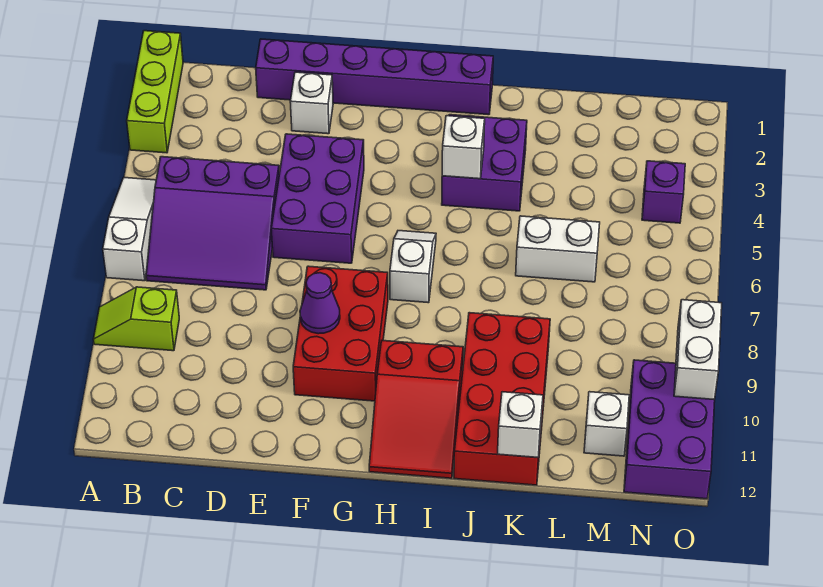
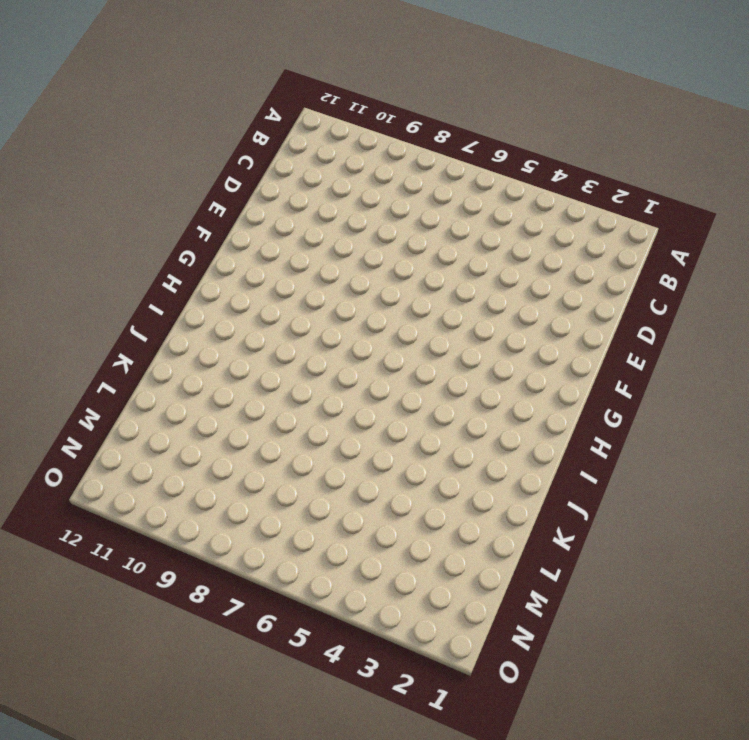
none -> lime brick A1:A3 level 1
none -> white slope A5:A7 level 1 top 7
none -> lime slope A9:B9 level 1 top B

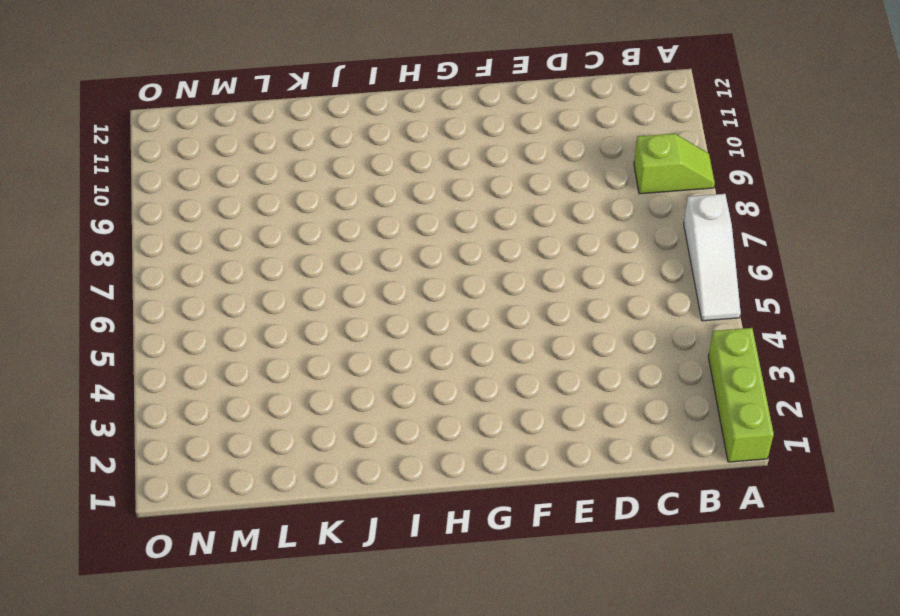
none -> purple slope B5:D7 level 1 top 5
none -> purple brick D1:I1 level 1
none -> white brick E2 level 1

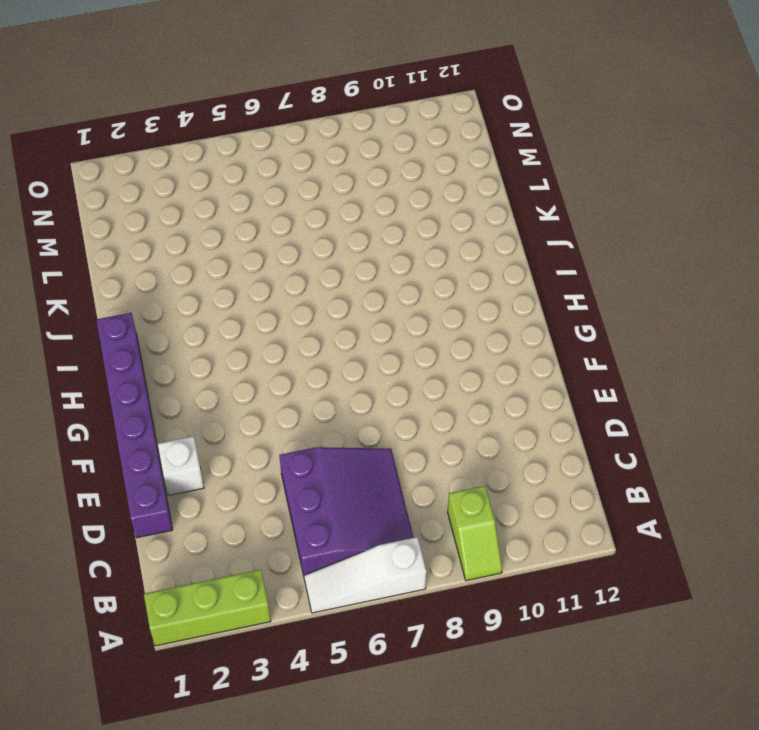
none -> purple brick E4:F6 level 1
none -> red brick F8:G10 level 1
none -> white slope H6:H7 level 1 top 7

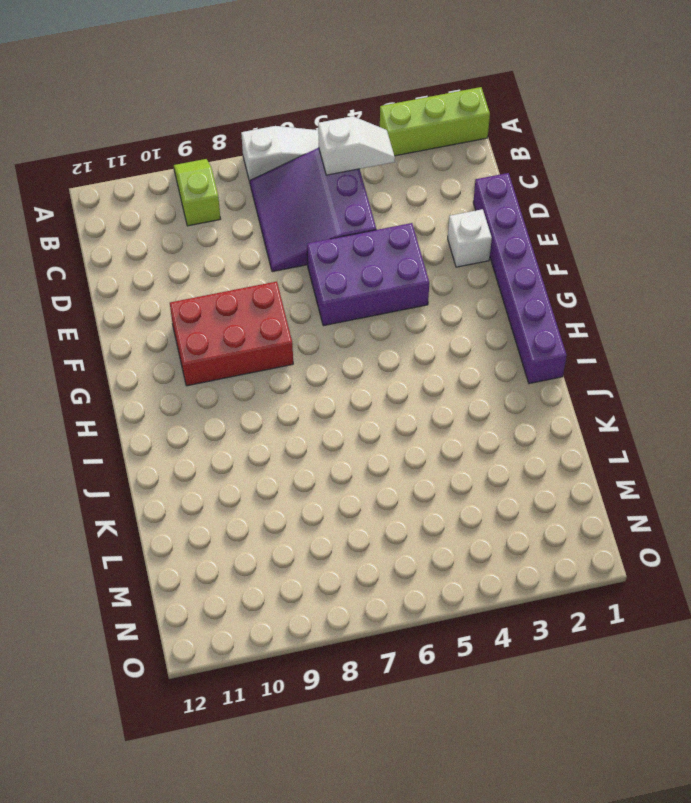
white slope B4:B5 level 2 top 5 -> white slope H6:H7 level 1 top 7
none -> red slope H10:I12 level 1 top 10
none -> purple brick I3:J4 level 1
none -> red brick J9:K12 level 1

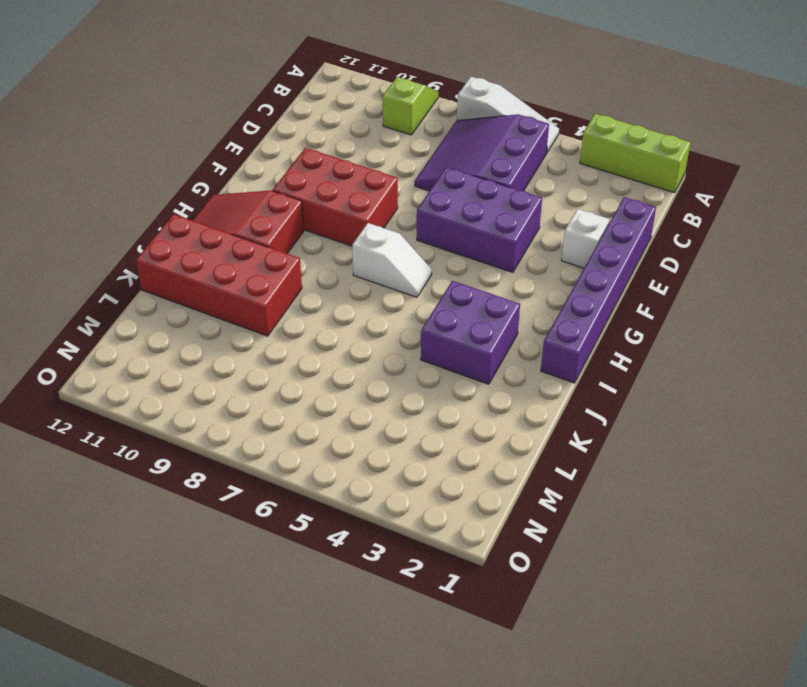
none -> white brick K6:L6 level 1
none -> white brick M11 level 1
none -> purple brick N4 level 1

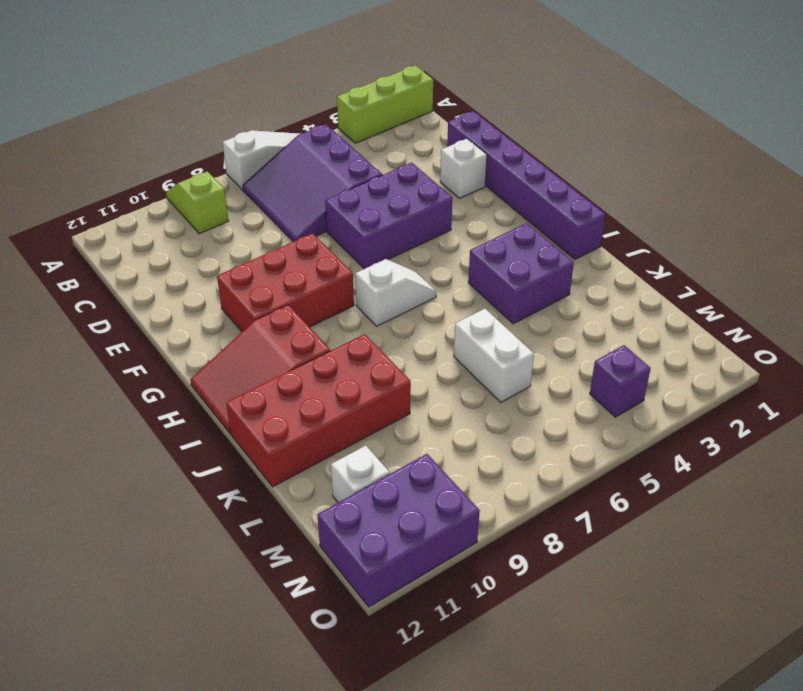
none -> purple cone F9 level 2
none -> white brick I4 level 2
none -> white brick K12 level 2

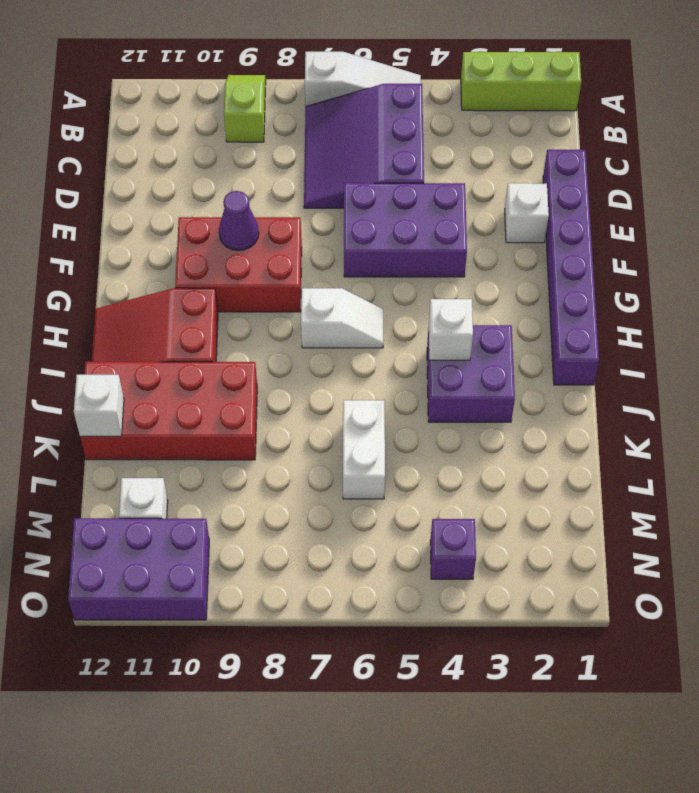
none -> white brick O9:O10 level 2

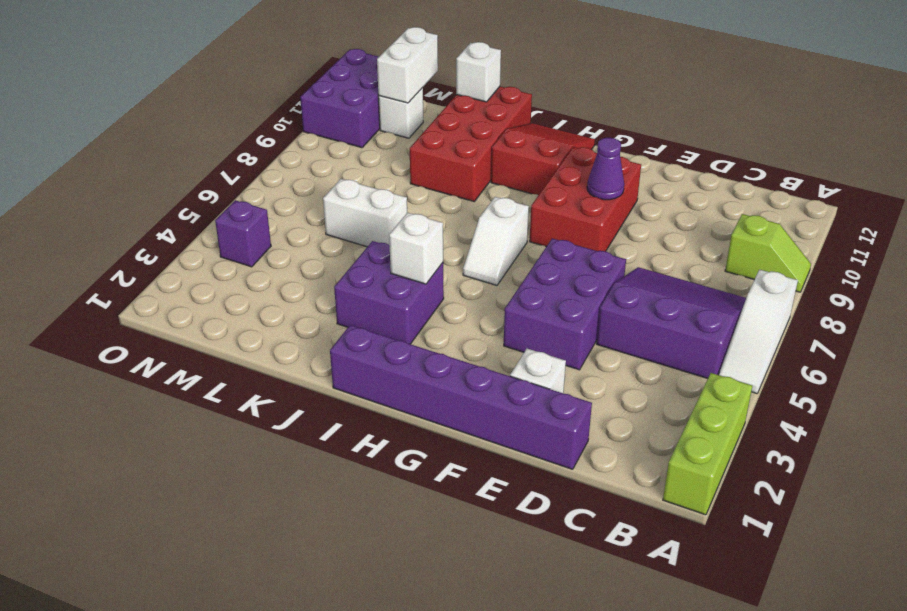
white brick M11:M12 level 2 -> white brick O9:O10 level 2

